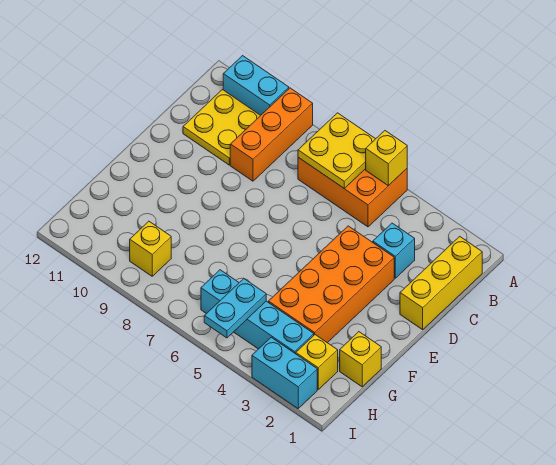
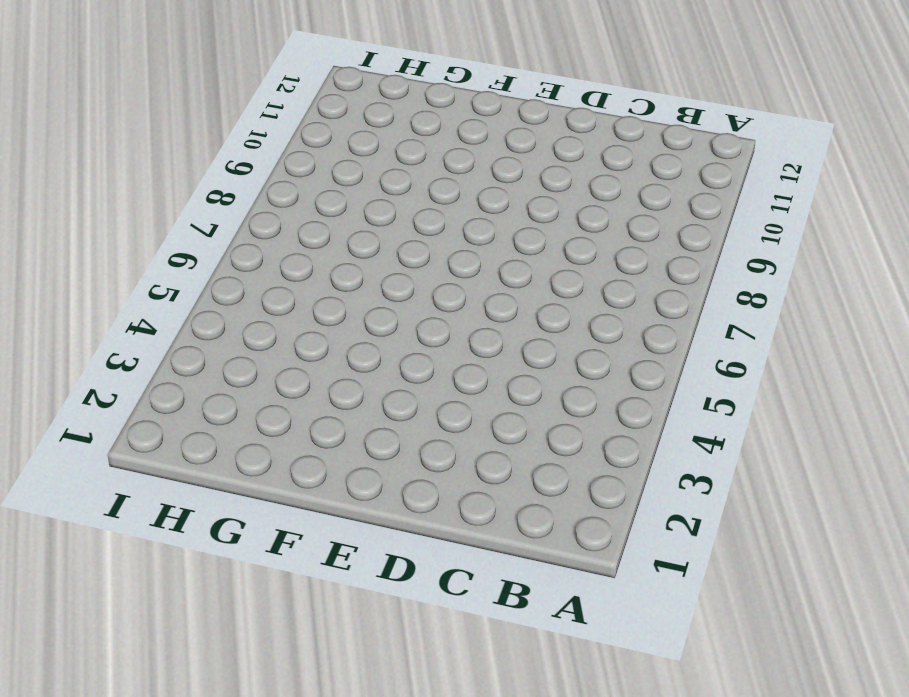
none -> orange brick A5:B7 level 1
none -> orange brick A9:C9 level 1
none -> cyan brick A10:A11 level 1

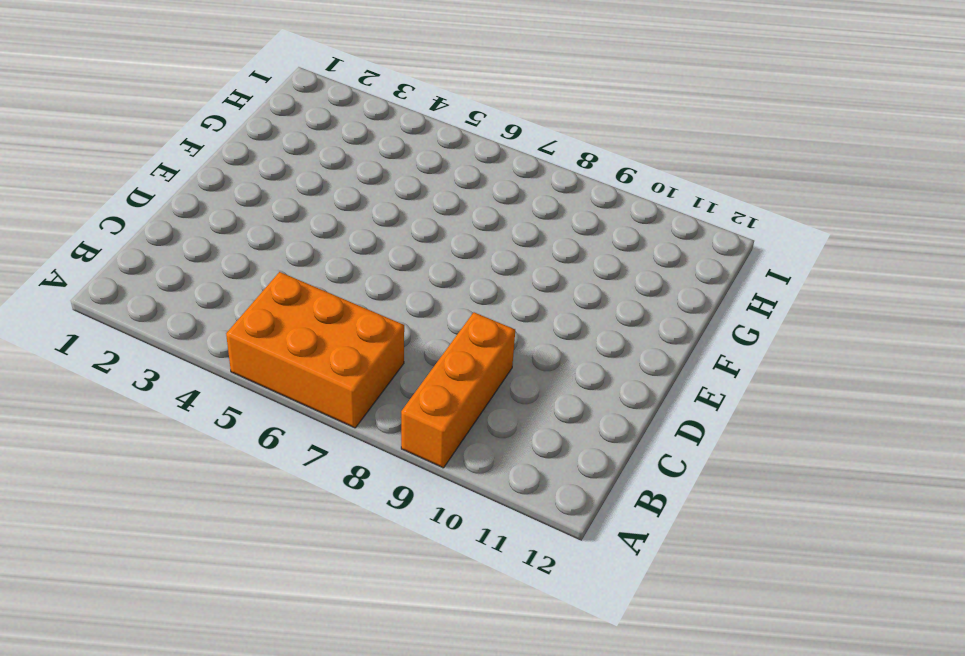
none -> cyan brick A10:A11 level 1
none -> yellow brick B1:D1 level 1
none -> yellow plate B10:C11 level 1

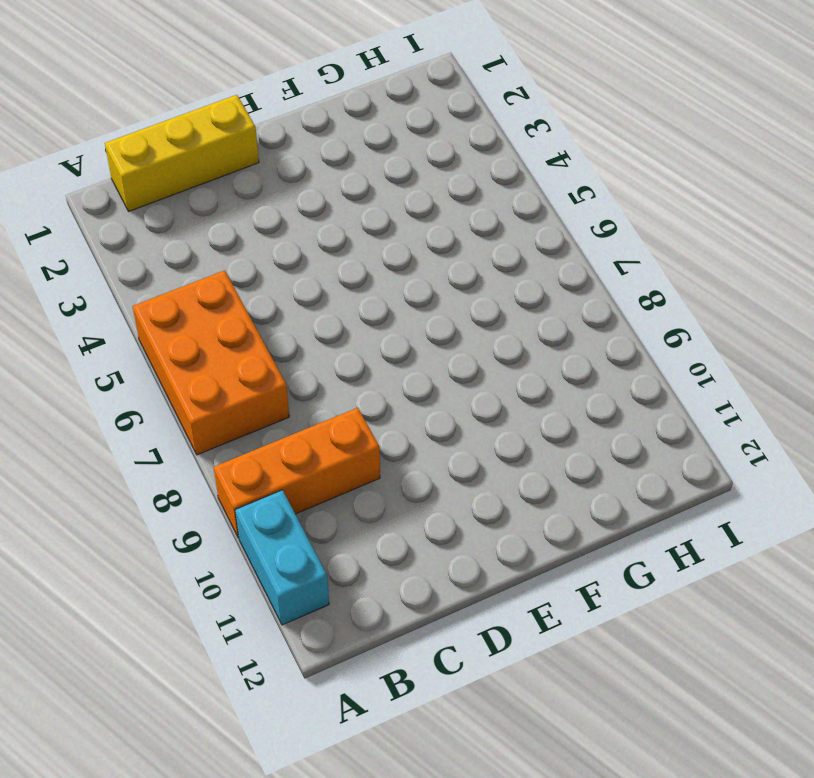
none -> yellow plate B10:C11 level 1
none -> cyan brick C3 level 1
none -> orange brick D3:G4 level 1

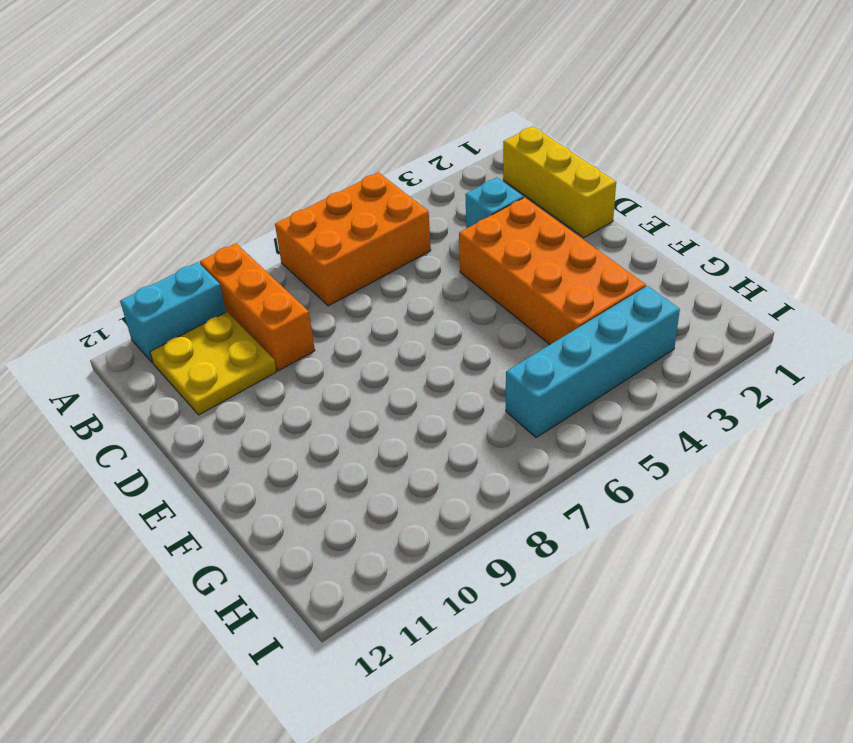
none -> yellow brick G1 level 1
none -> yellow brick H2 level 1
none -> yellow brick H9 level 1

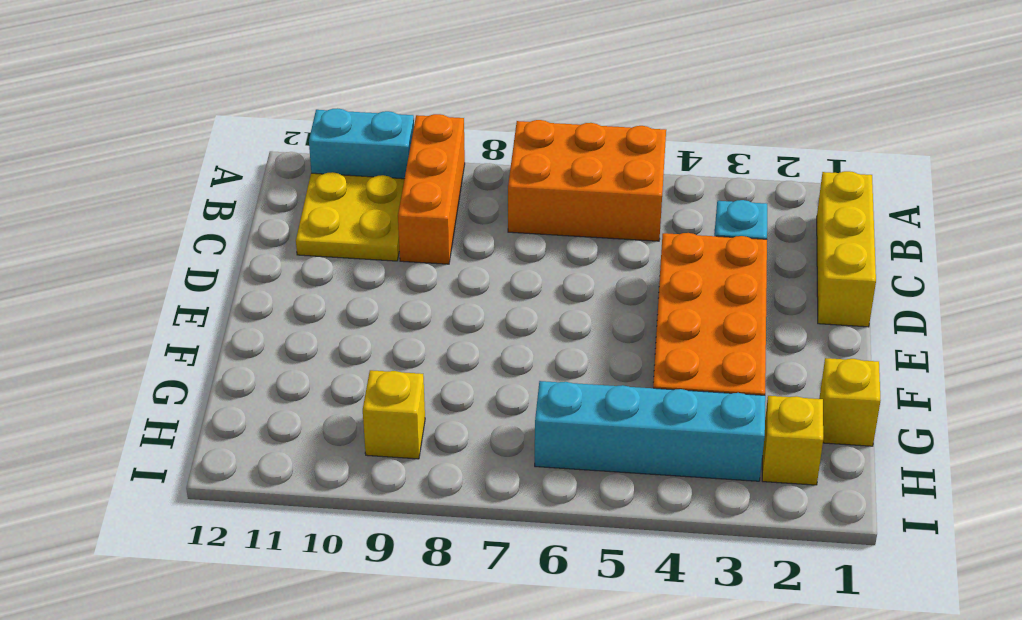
none -> cyan brick I2:I3 level 1
none -> yellow brick A5 level 2
none -> yellow plate A6:B7 level 2

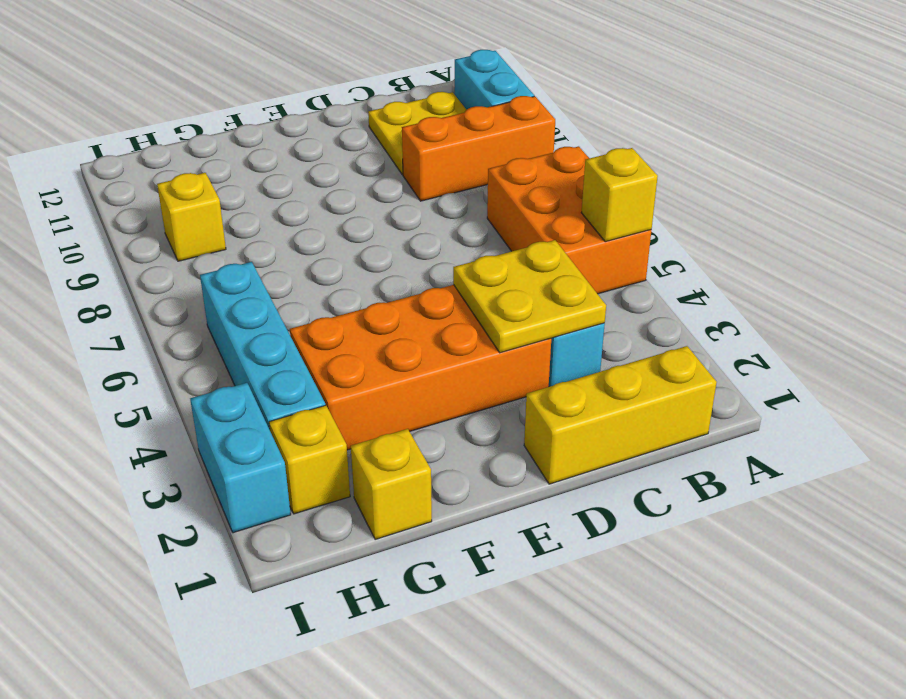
yellow plate C3:D4 level 2 -> yellow plate A6:B7 level 2
none -> cyan plate H5:I5 level 2

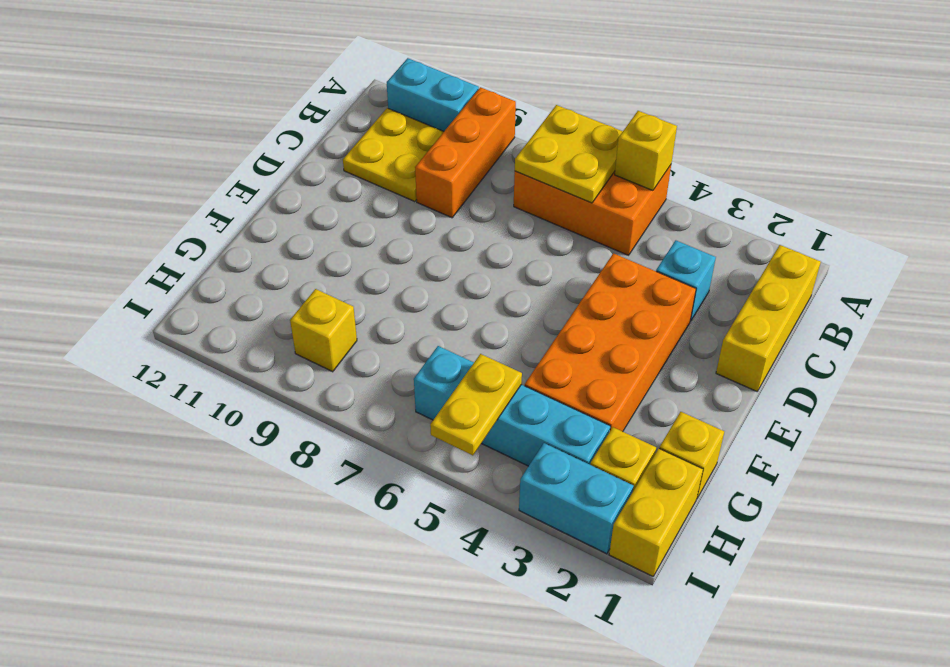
yellow brick H1:I1 level 1 -> none
yellow plate H5:I5 level 2 -> cyan plate H5:I5 level 2

